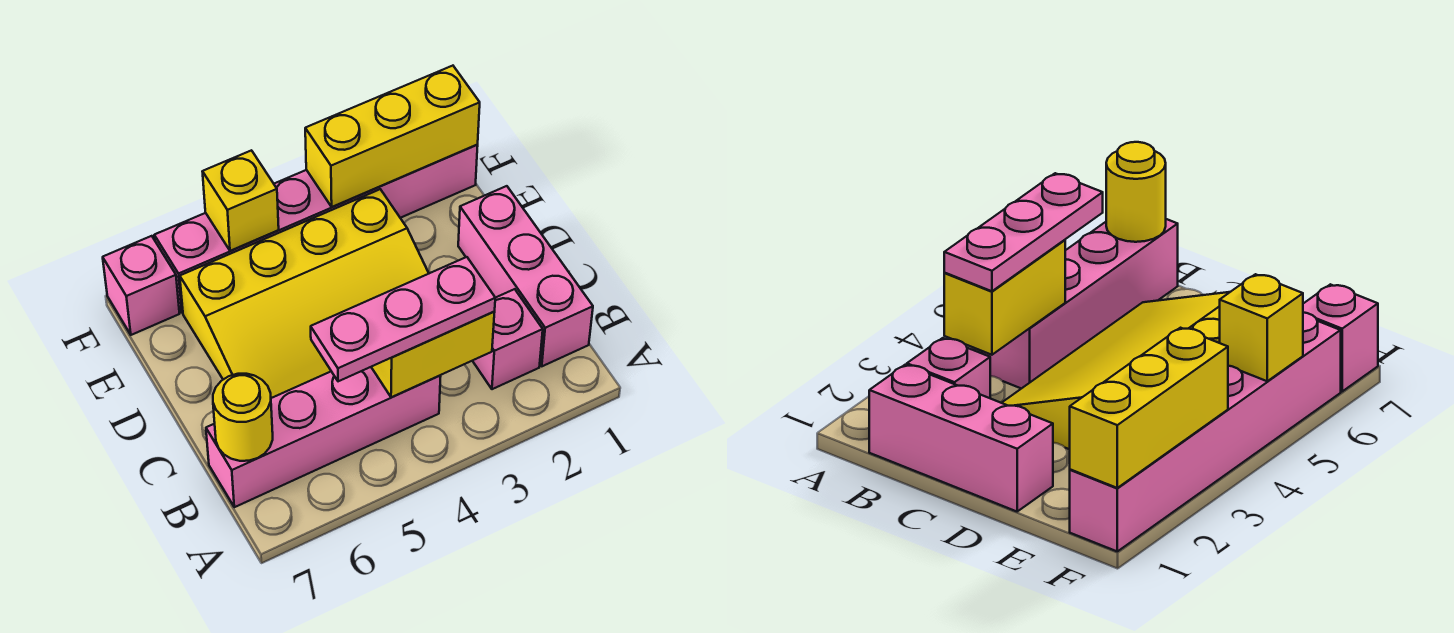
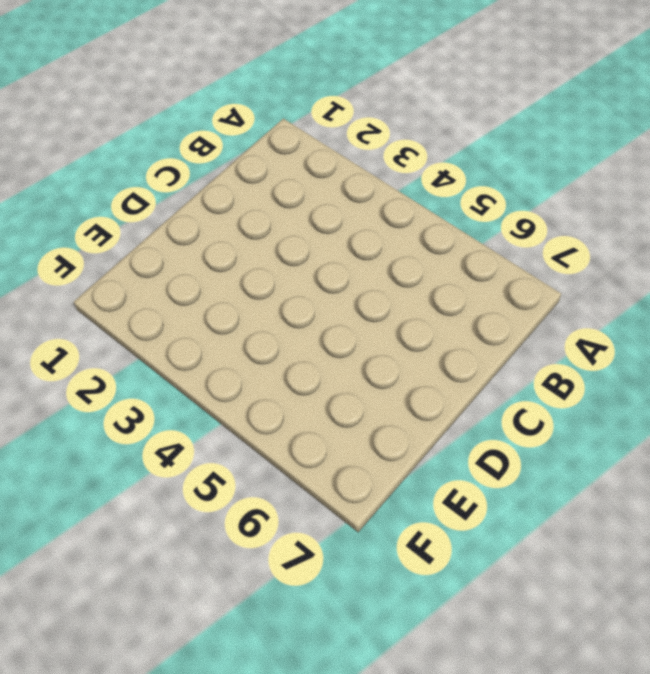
none -> pink brick B1:D1 level 1
none -> pink brick B2 level 1

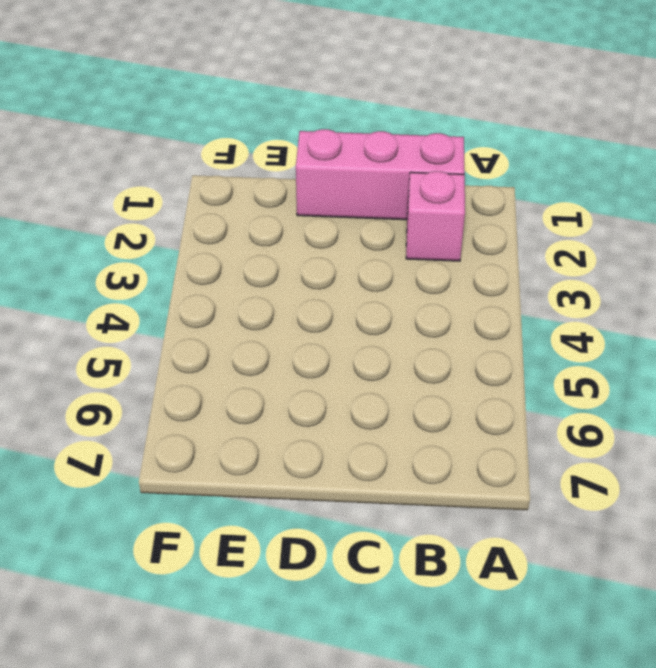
none -> pink brick B4:B7 level 1
none -> yellow slope C3:E6 level 1 top E

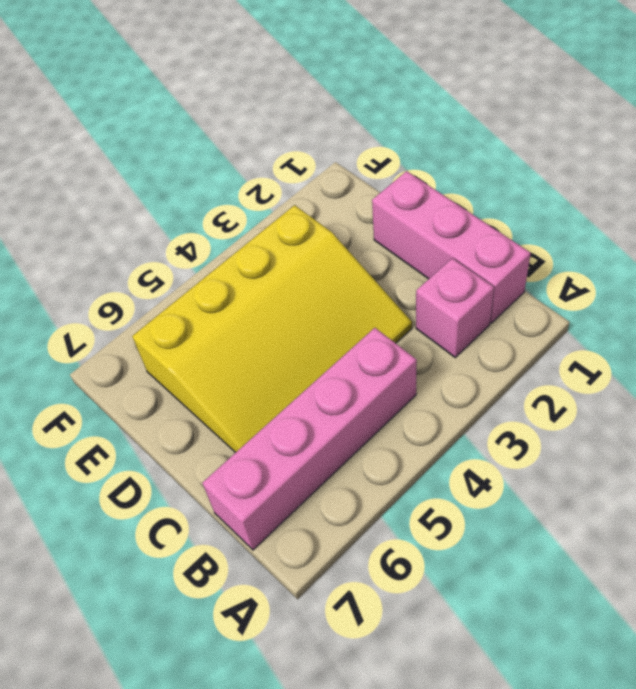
none -> pink brick F1:F6 level 1
none -> pink brick F7 level 1

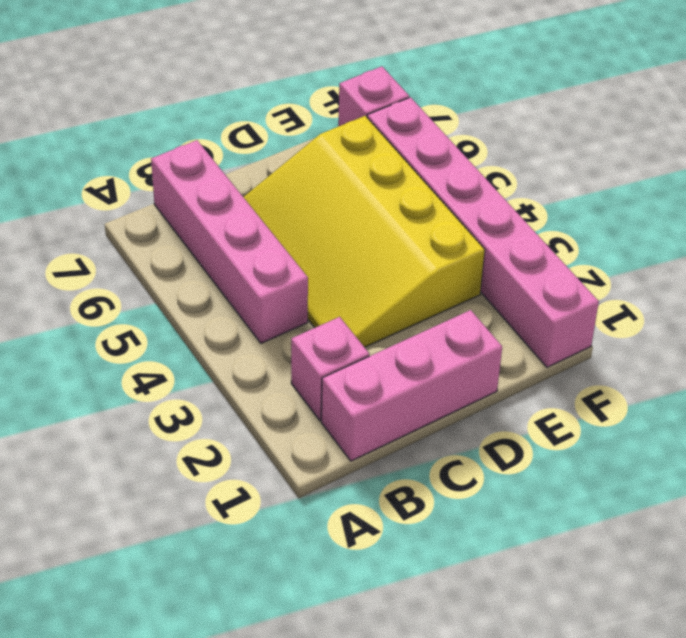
none -> yellow brick B3:B4 level 2
none -> yellow round brick B7 level 2

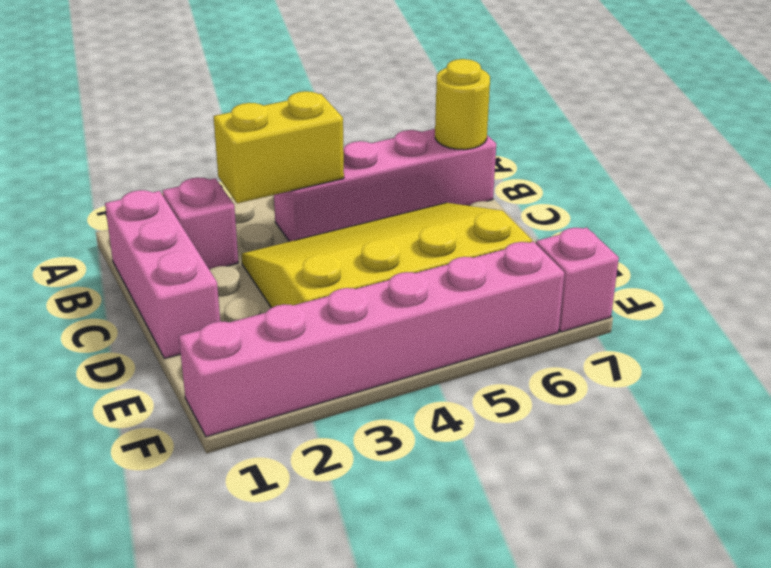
none -> yellow brick F1:F3 level 2
none -> yellow brick F5 level 2

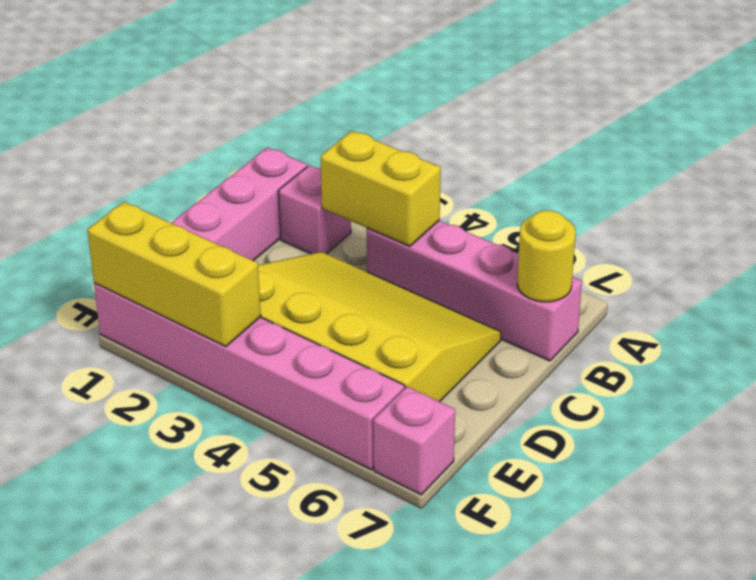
none -> yellow brick F5 level 2
none -> pink plate B3:B5 level 3

